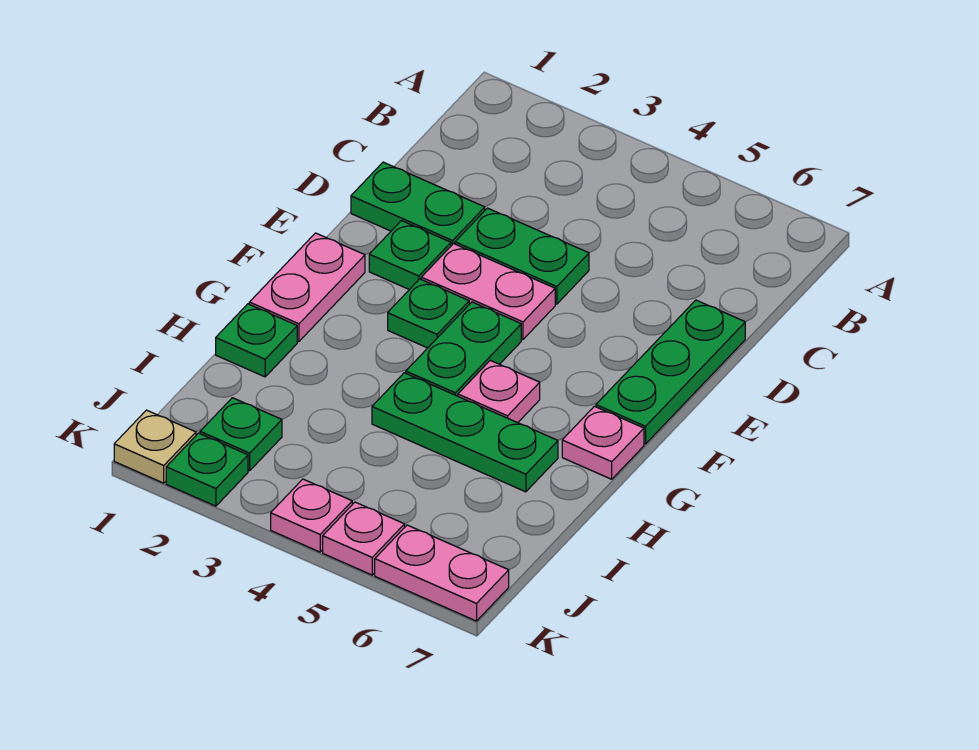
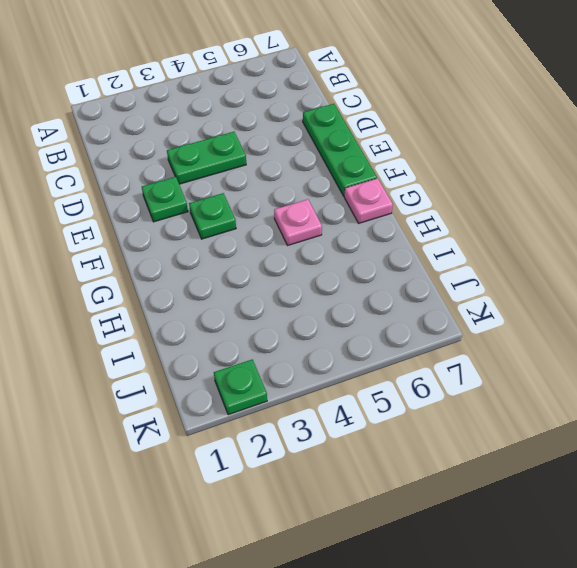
none -> green plate D1:D2 level 1
none -> pink plate E3:E4 level 1
none -> pink plate F1:G1 level 1

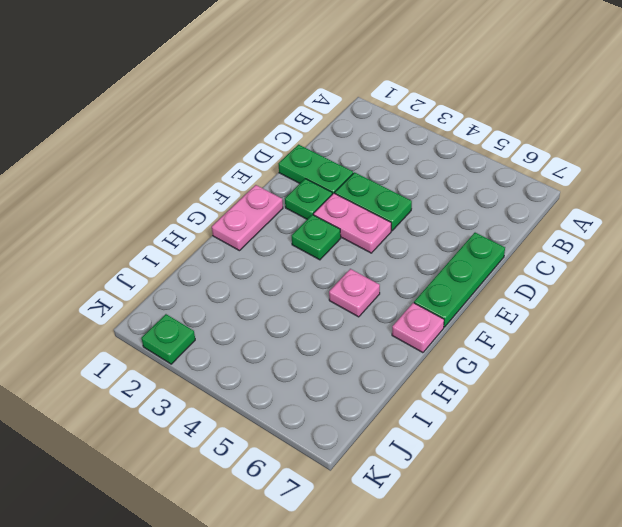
none -> green plate F4:G4 level 1
none -> green plate H1 level 1
none -> green plate H4:H6 level 1

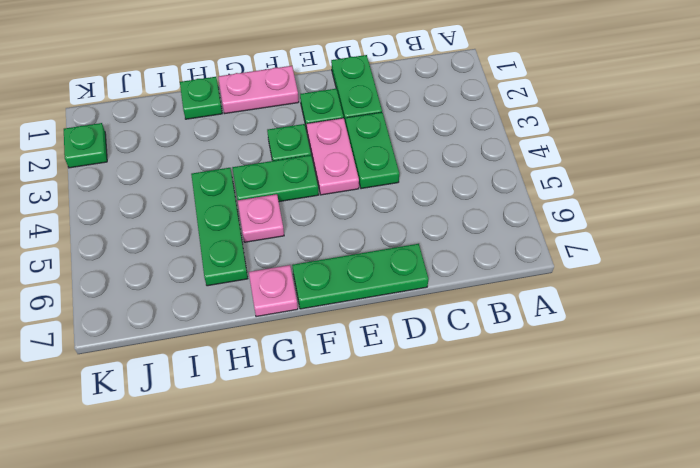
none -> green plate J2 level 1
none -> tan plate K1 level 1
none -> pink plate K4 level 1

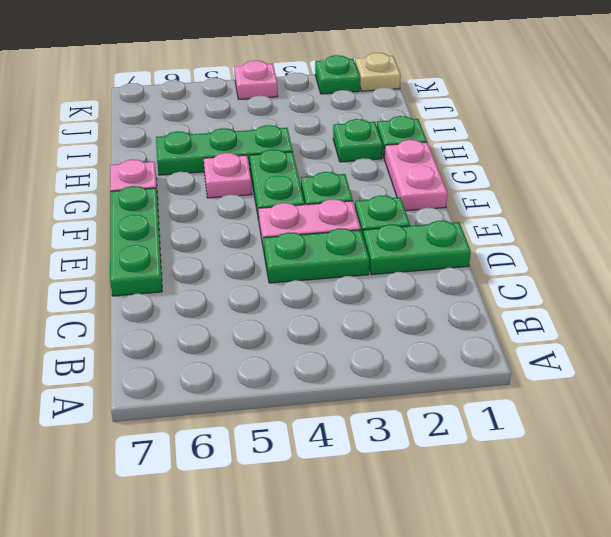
green plate H2 level 1 -> green plate J2 level 1
none -> pink plate K5 level 1
none -> pink plate K6:K7 level 1

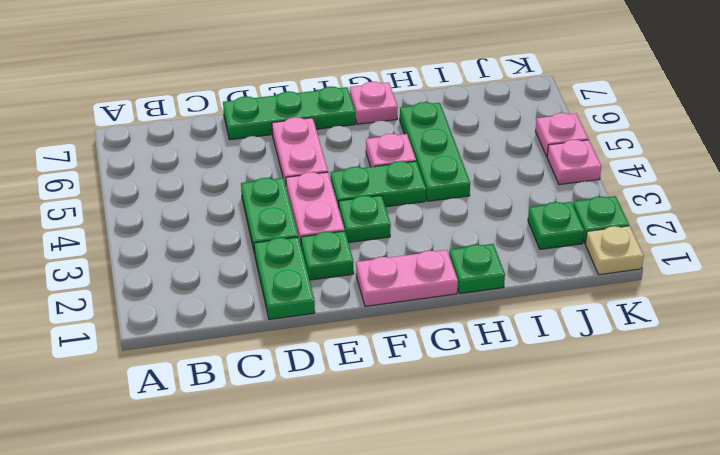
pink plate E5:E6 level 1 -> pink plate K6:K7 level 1

